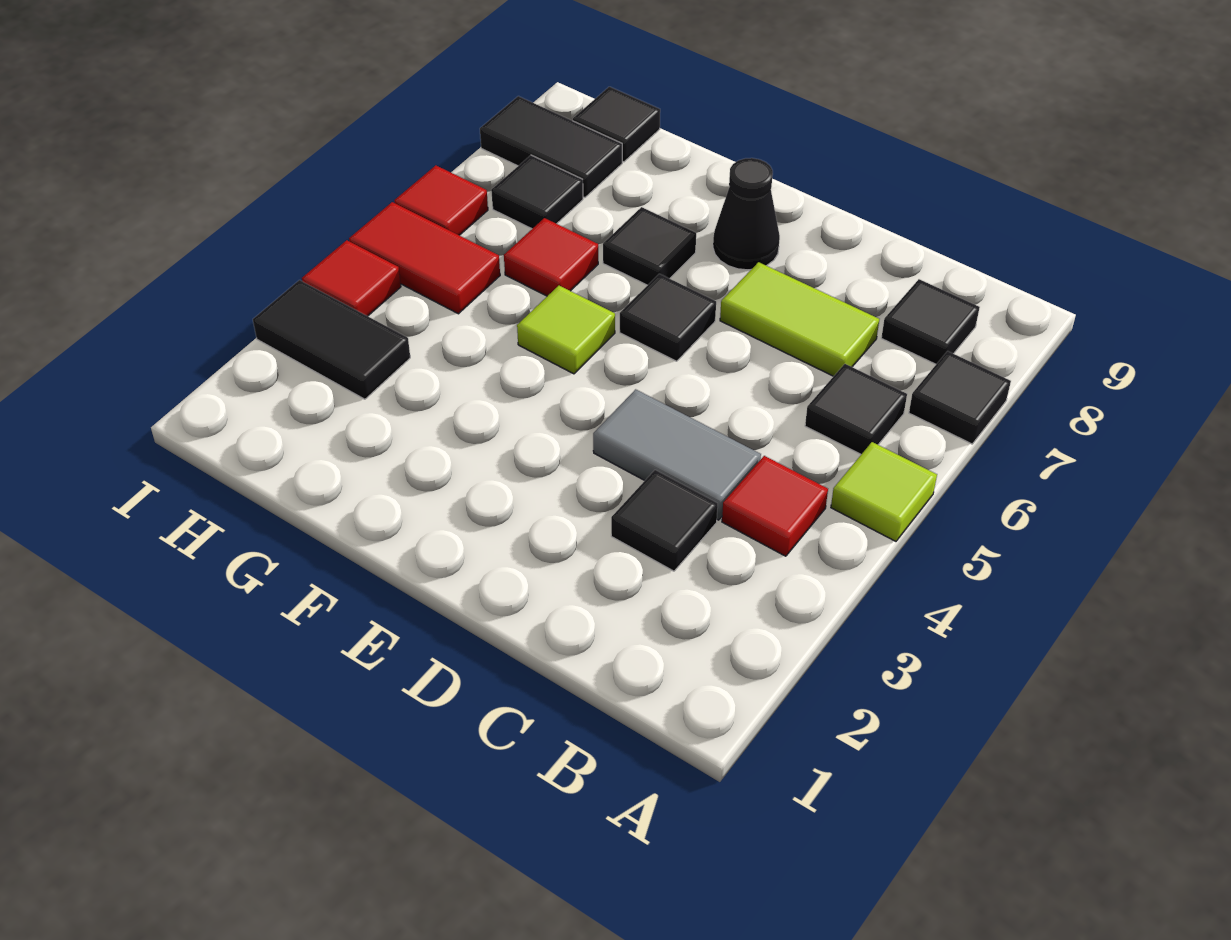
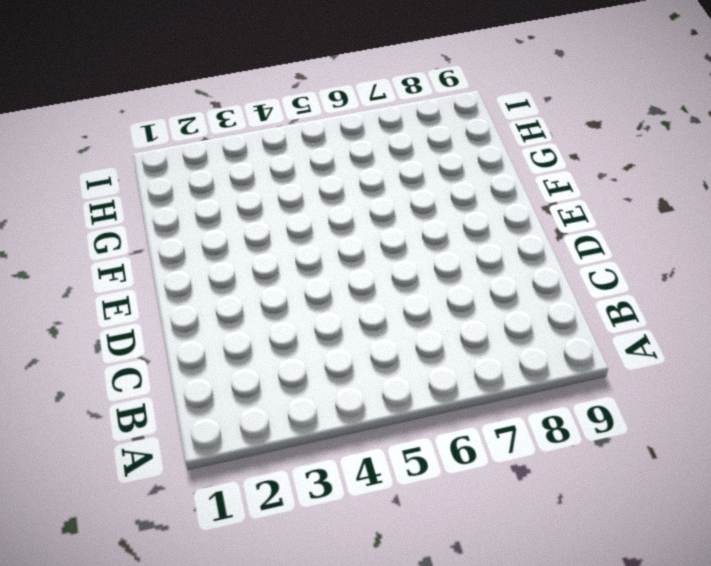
none -> lime tile A5 level 1
none -> black tile A7 level 1
none -> red tile B4 level 1

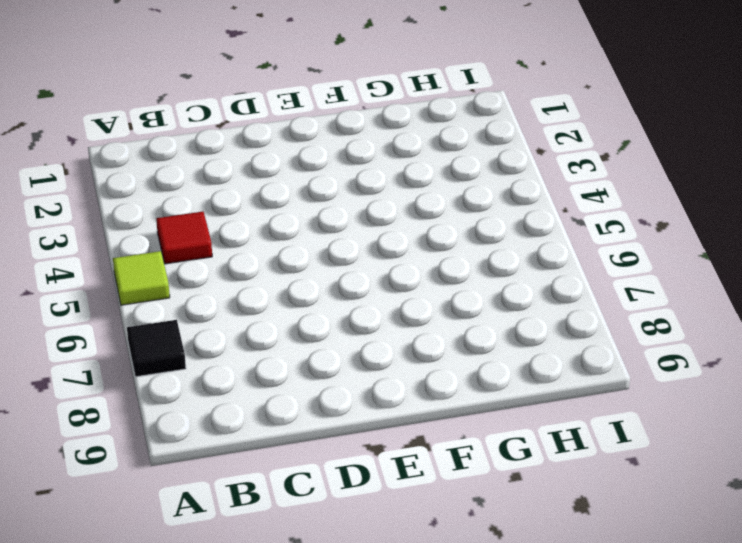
none -> black tile B6 level 1
none -> black tile B8 level 1
none -> black tile C3 level 1

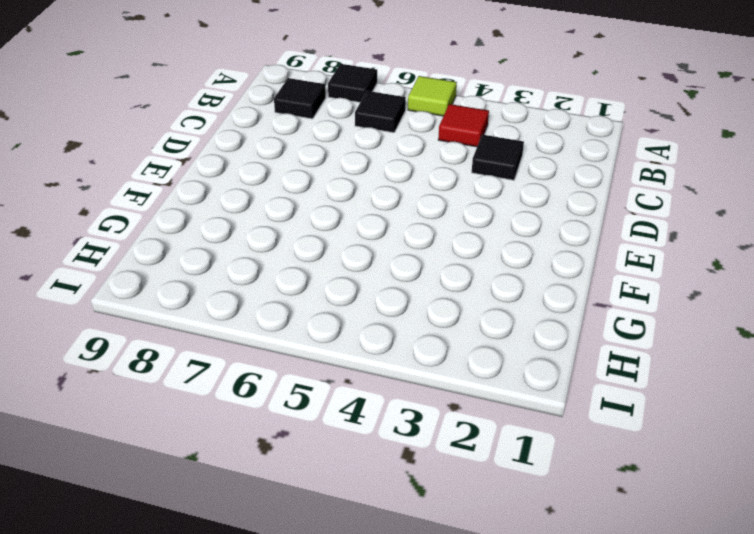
none -> grey tile C4:D4 level 1
none -> lime tile C7:D7 level 1
none -> black tile E6 level 1

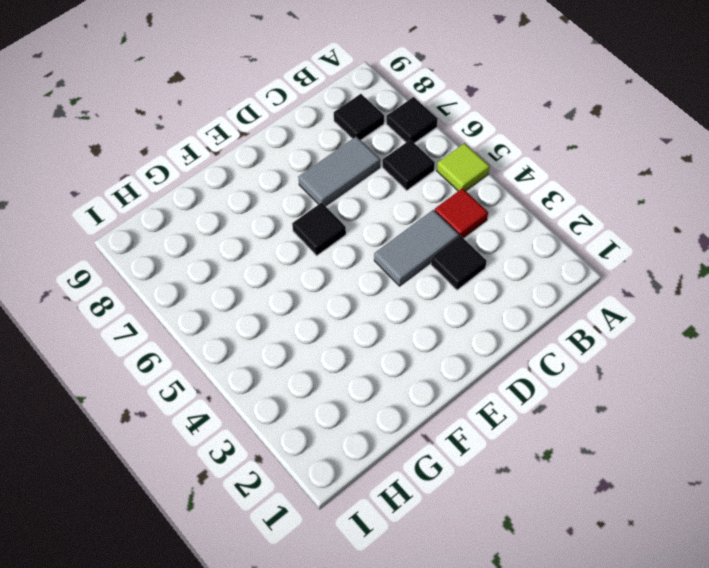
grey tile C7:D7 level 1 -> lime tile C7:D7 level 1
none -> black cone E8 level 1
none -> lime tile F5 level 1
none -> black tile F7 level 1

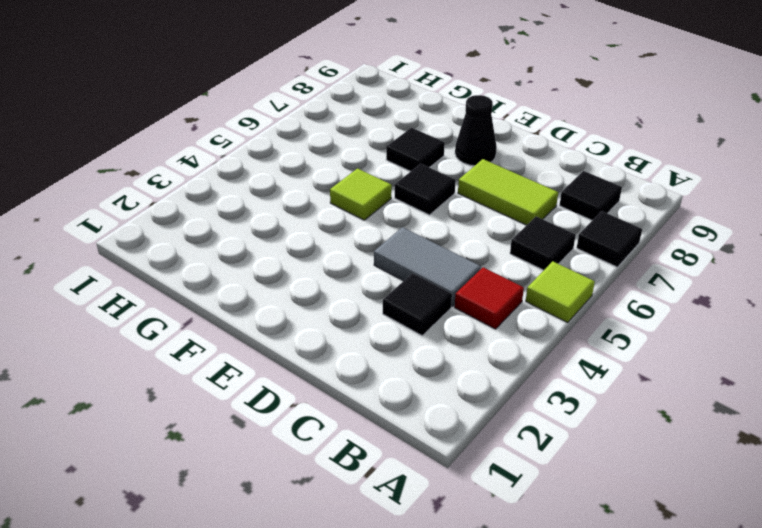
none -> red tile G6 level 1
none -> black tile H3:I3 level 1
none -> red tile H5:I5 level 1

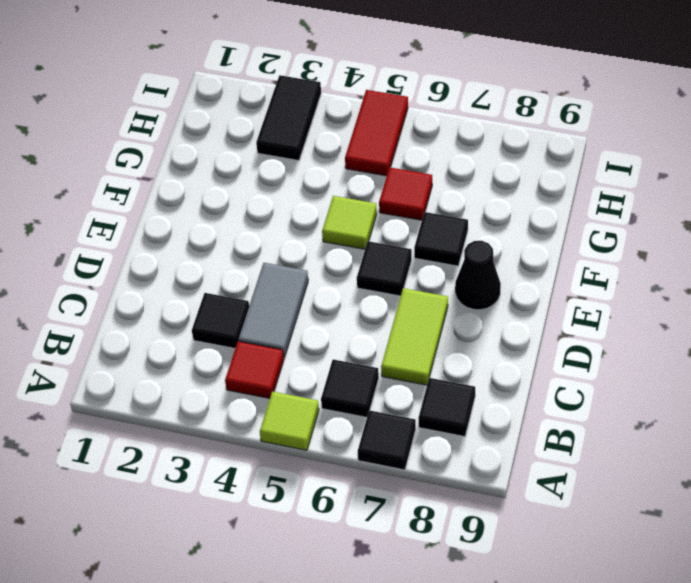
none -> black tile H7 level 1
none -> black tile H8:I8 level 1
none -> black tile H9 level 1

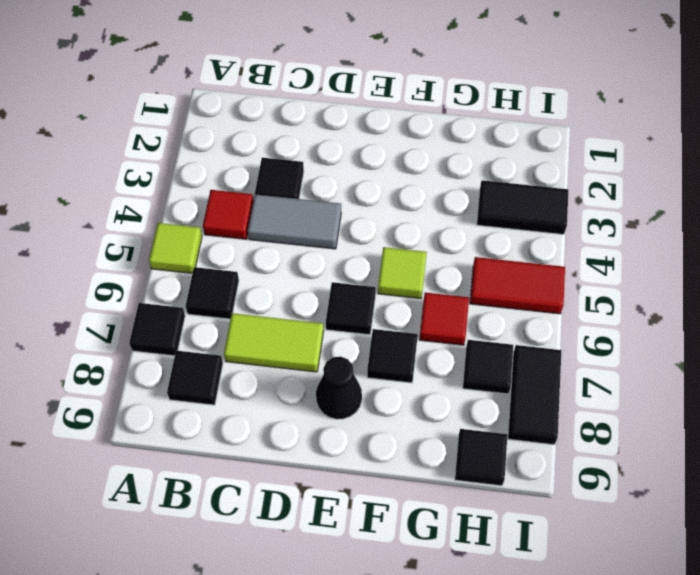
black tile I7:I8 level 1 -> black tile H8:I8 level 1
none -> red tile I4 level 1
none -> red tile I6 level 1

